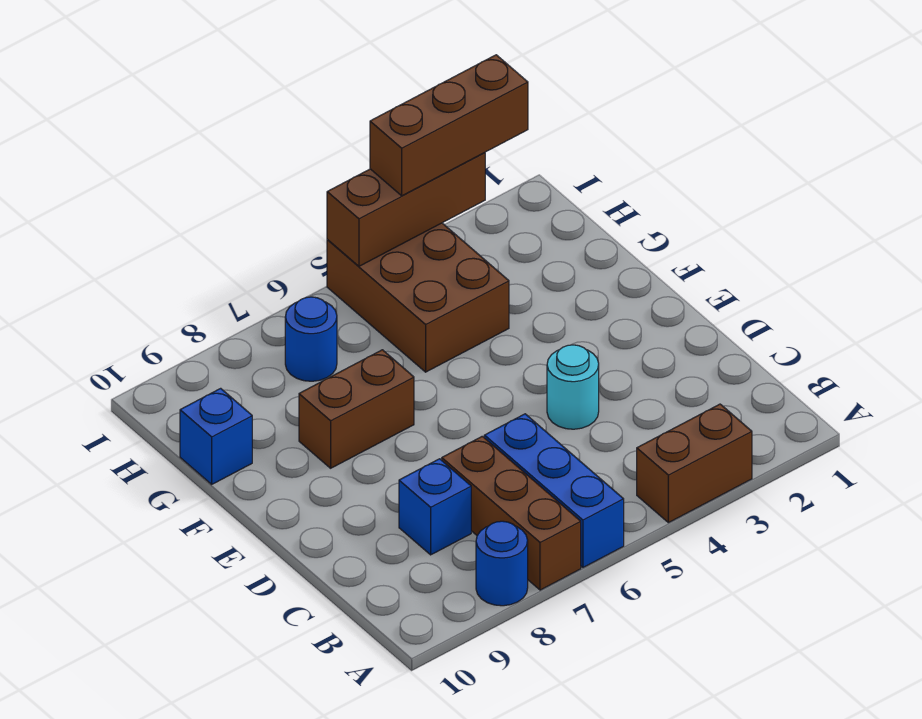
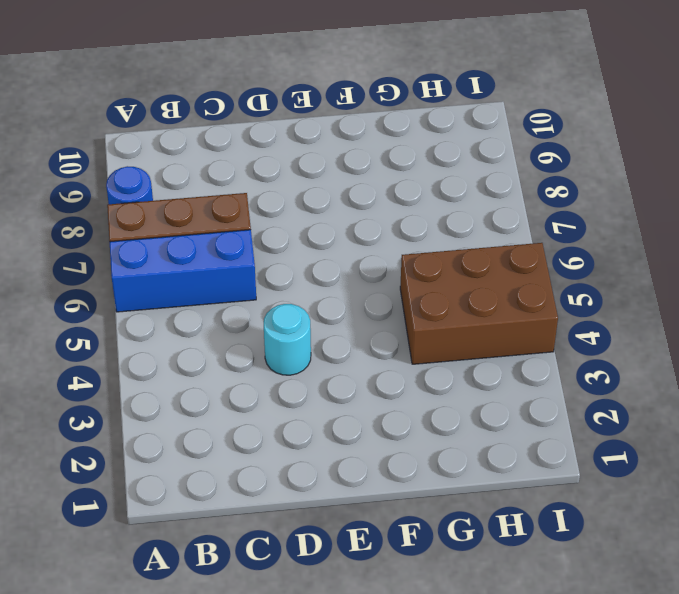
none -> brown brick A3:A4 level 1
none -> blue brick C8 level 1
none -> brown brick F7:F8 level 1

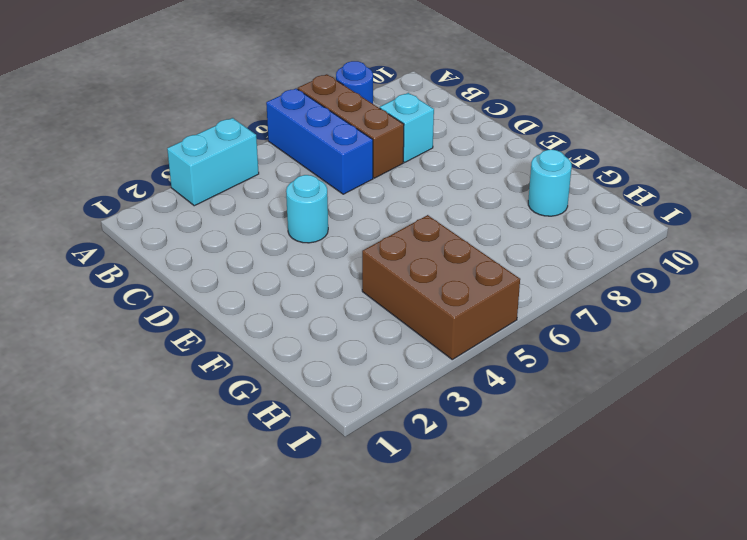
cyan brick A3:A4 level 1 -> brown brick A3:A4 level 1
cyan brick C8 level 1 -> blue brick C8 level 1
cyan round brick G9 level 1 -> none
none -> brown brick F7:F8 level 1
none -> blue brick G10 level 1
none -> blue round brick H7 level 1

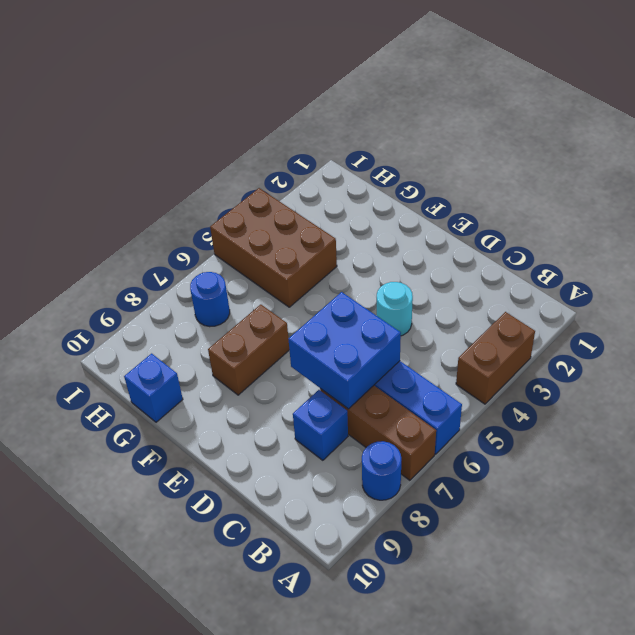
blue brick C6:D7 level 2 -> none
none -> brown brick I3:I5 level 2
none -> brown brick I2:I4 level 3

